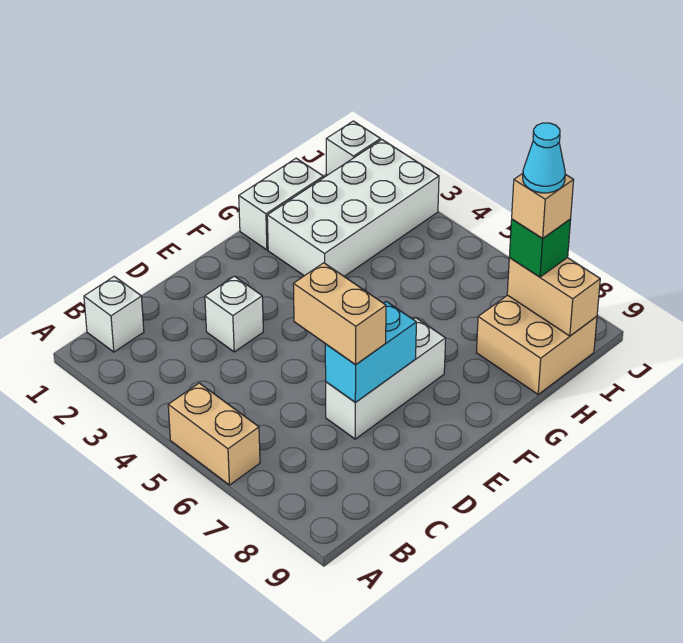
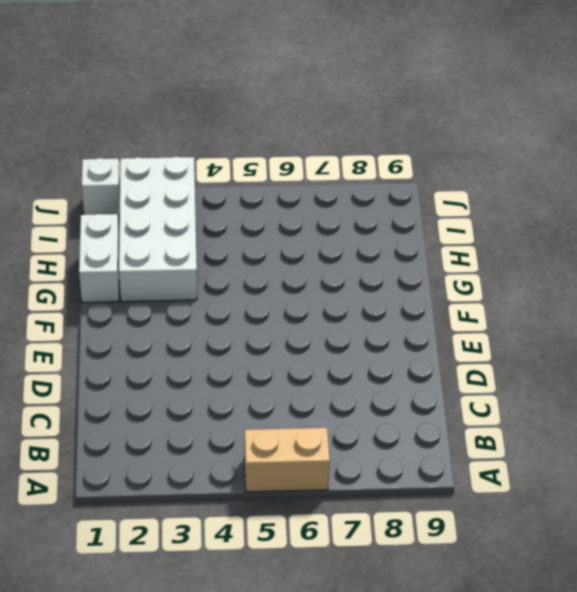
none -> white brick B1 level 1
none -> white brick D3 level 1
none -> white brick D7:F7 level 1

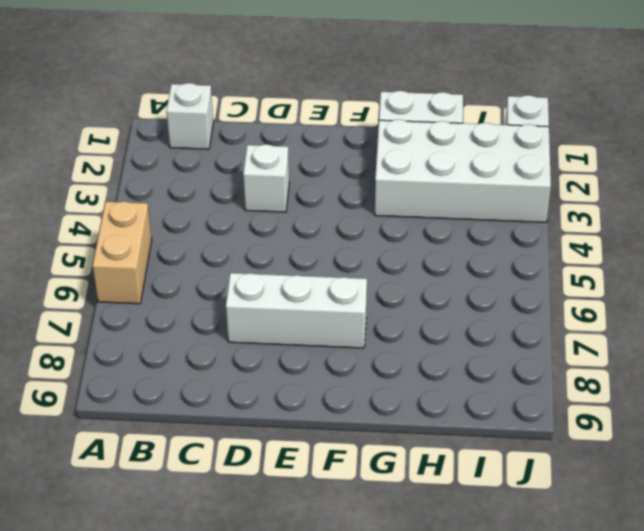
none -> tan brick H8:I9 level 1
none -> cyan brick D7:E7 level 2
none -> tan brick I8:I9 level 2

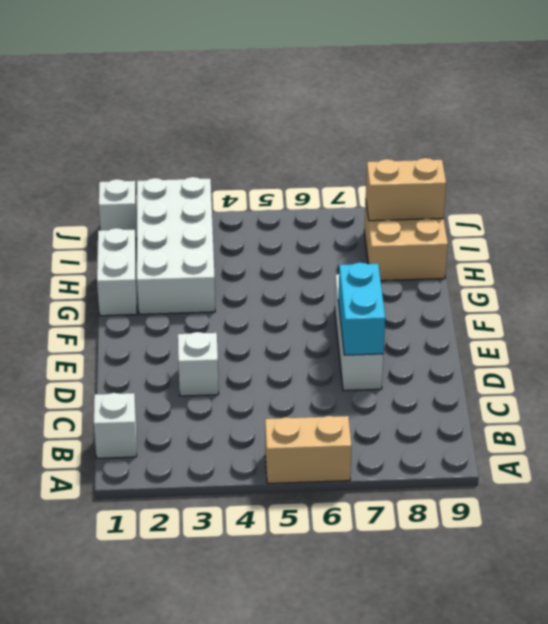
none -> tan brick D6:D7 level 3
none -> green brick I8 level 3
none -> tan brick I8 level 4

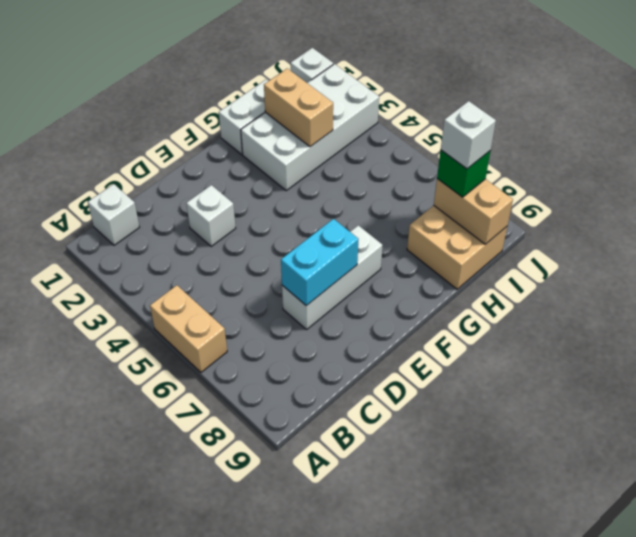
tan brick H2:H3 level 2 -> tan brick D6:D7 level 3
white brick I8 level 4 -> tan brick I8 level 4
none -> cyan cone I8 level 5

